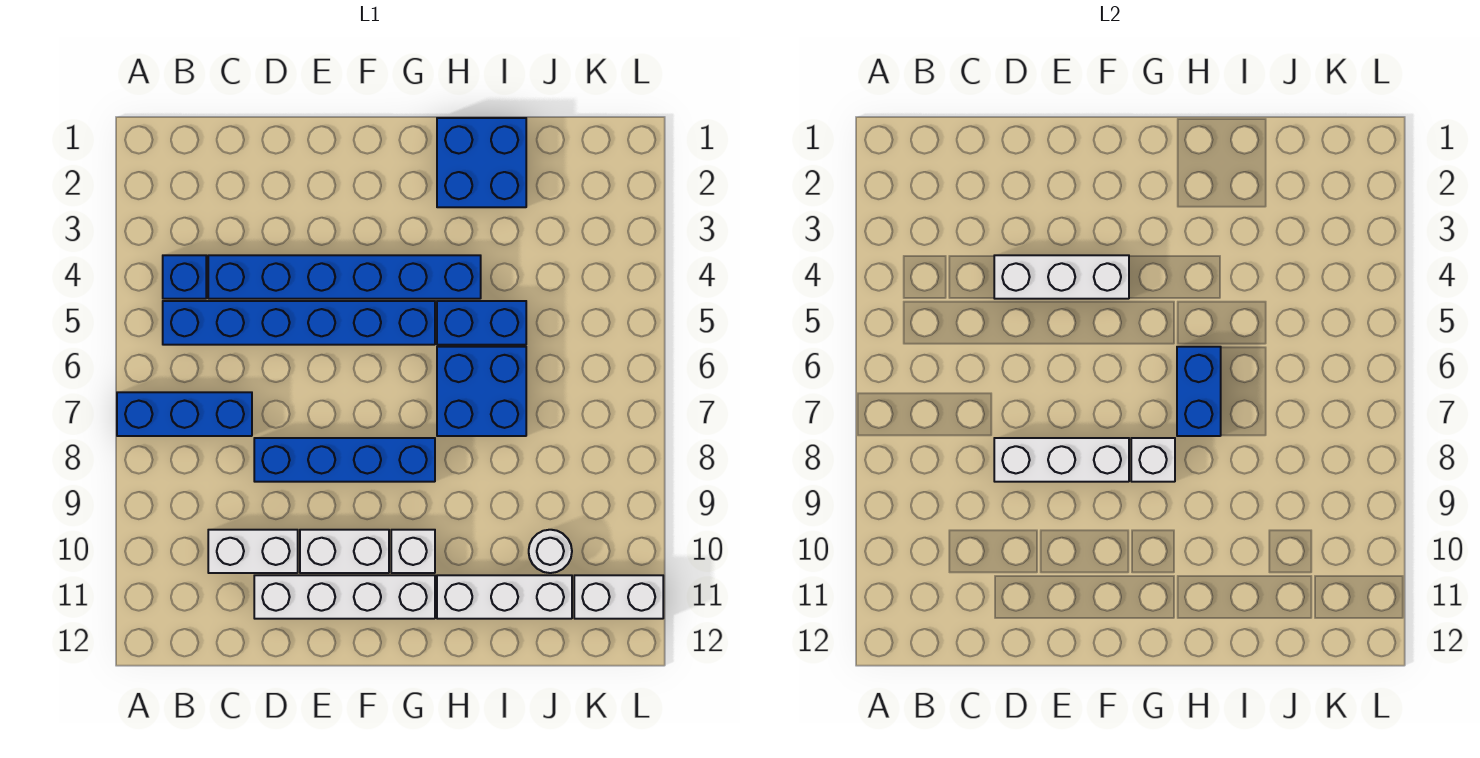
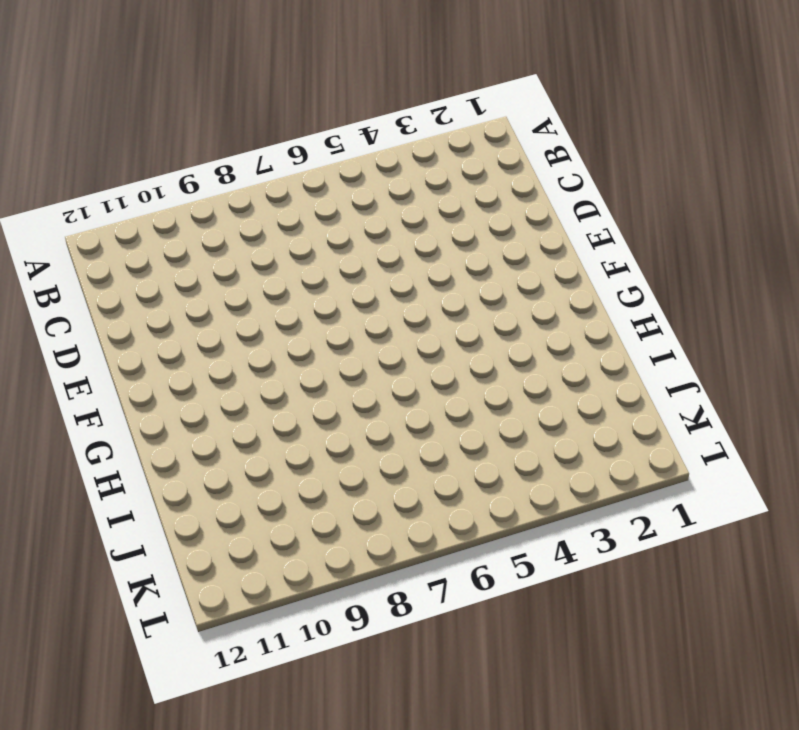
none -> blue brick A7:C7 level 1
none -> blue brick B4 level 1
none -> blue brick B5:G5 level 1

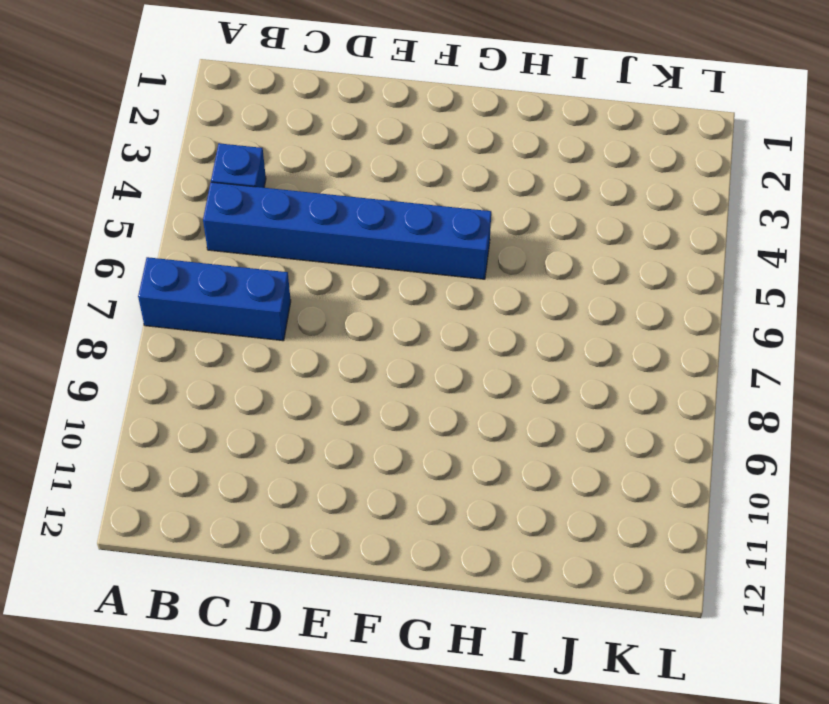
none -> blue brick C4:H4 level 1
none -> white brick C10:D10 level 1
none -> blue brick D8:G8 level 1

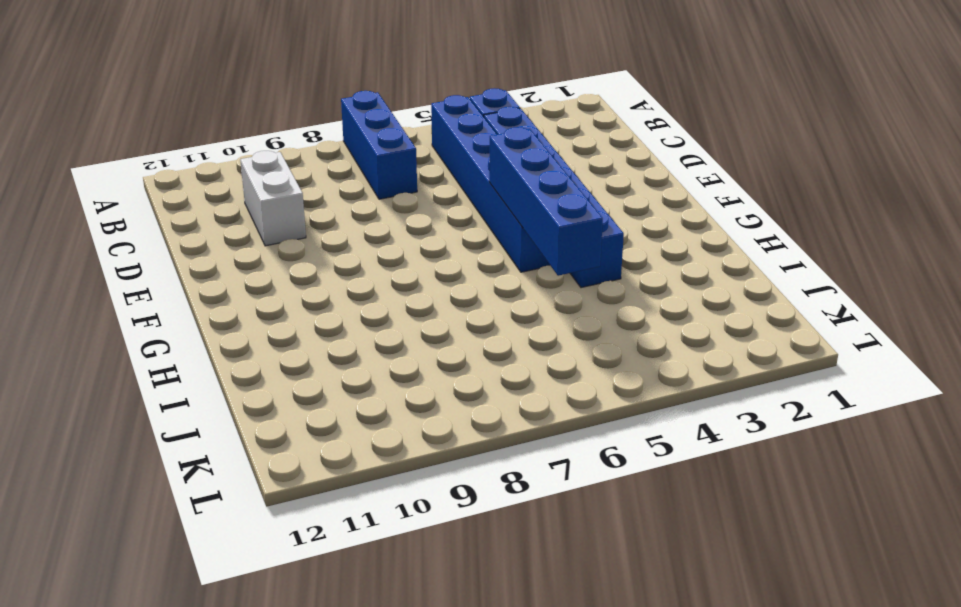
blue brick F5:I5 level 2 -> blue brick D8:G8 level 1
none -> white brick D11:G11 level 1
none -> white brick E10:F10 level 1
none -> white brick G10 level 1

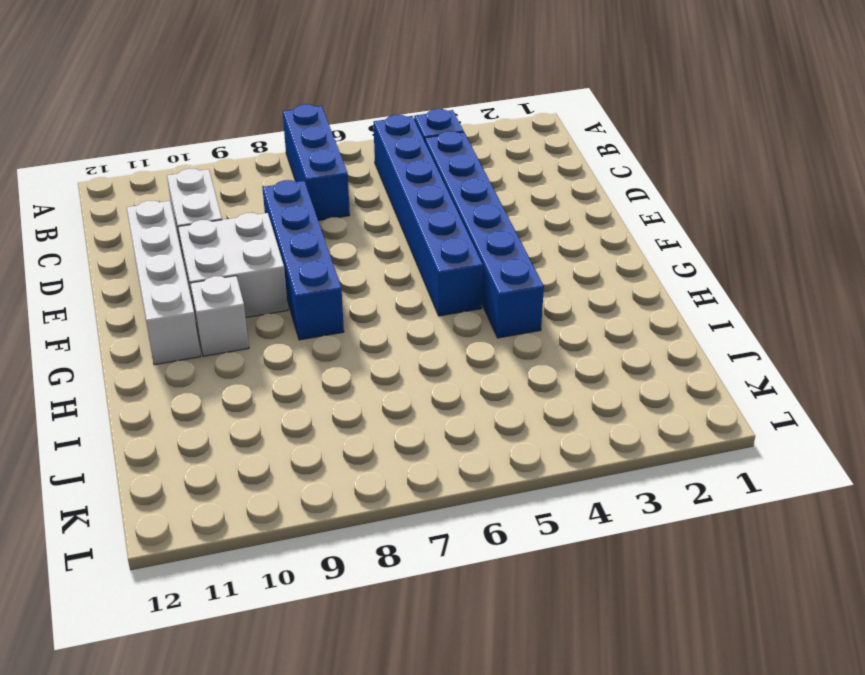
white brick E9:F10 level 1 -> white brick E10:F10 level 1
none -> blue brick H1:I2 level 1
none -> blue brick H5:I5 level 1
none -> blue brick H6:I7 level 1

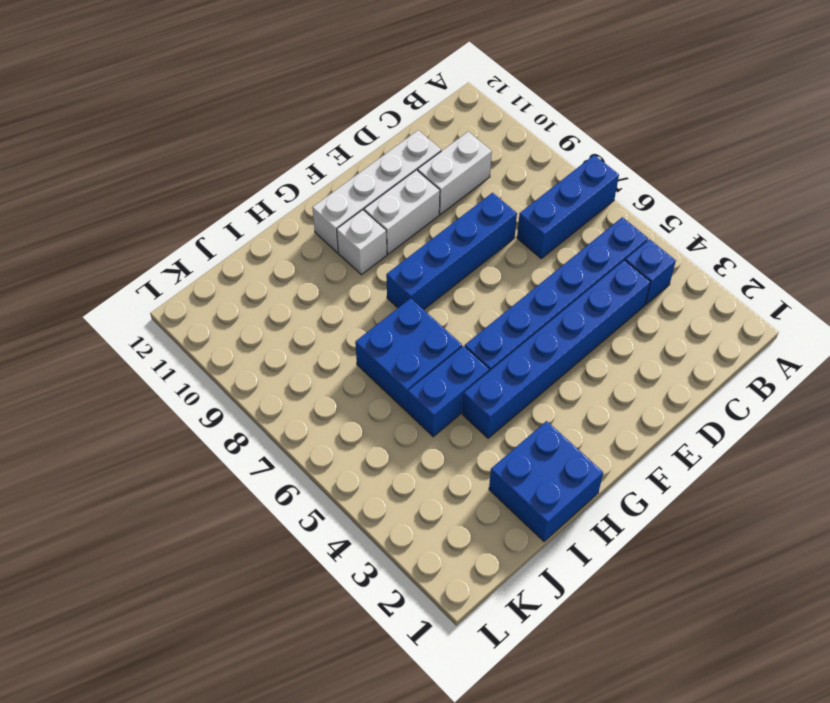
none -> white brick H11:J11 level 1
none -> white round brick J10 level 1
none -> white brick K11:L11 level 1

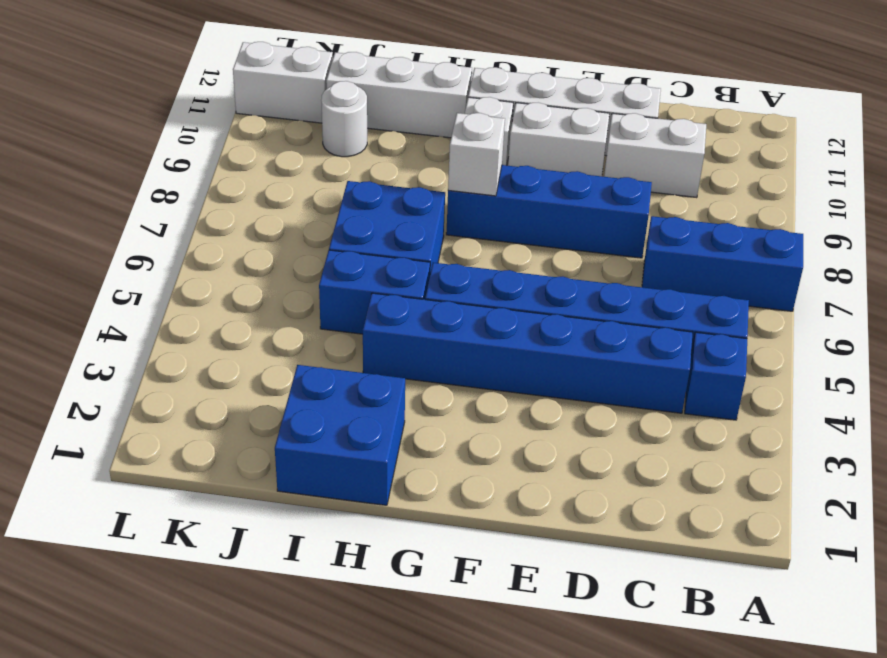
none -> white brick D4:F4 level 2
none -> white brick D8:F8 level 2
none -> blue brick H6:H7 level 2

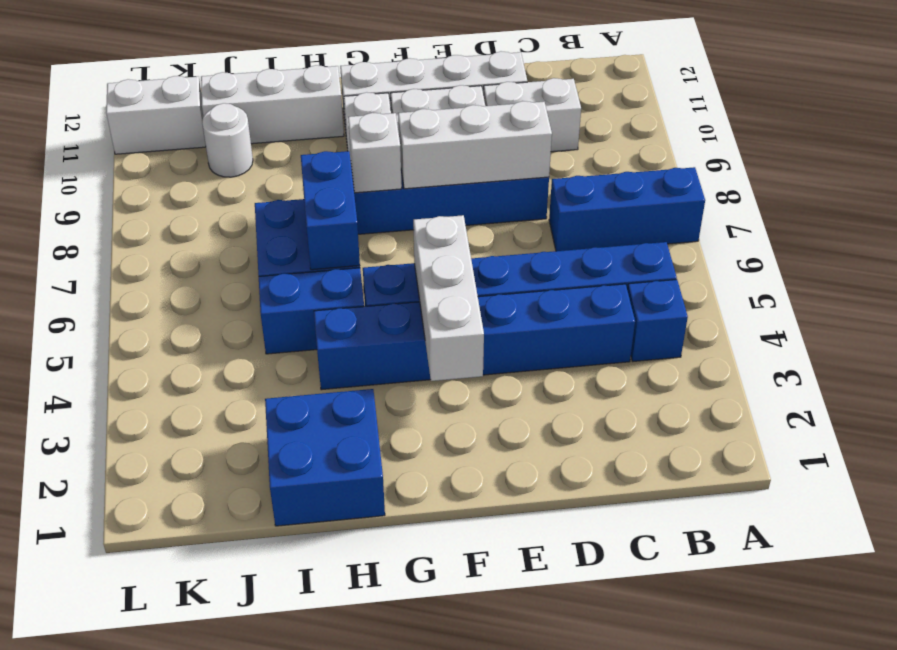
white brick F3:F5 level 2 -> white brick D4:F4 level 2

